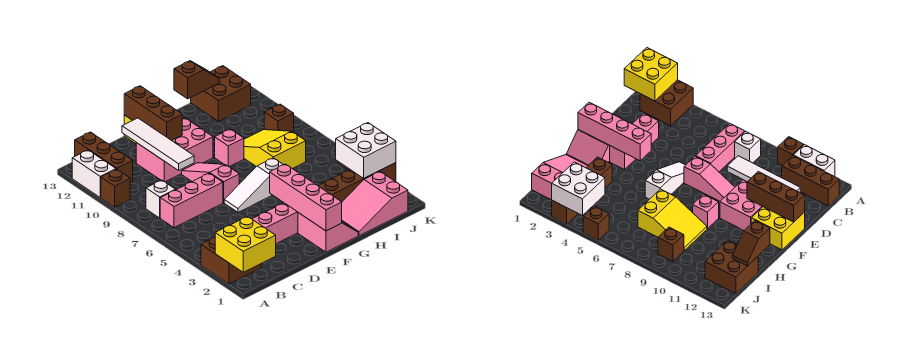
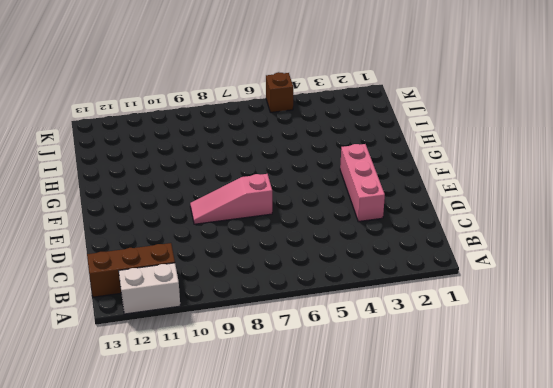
none -> brown brick A2:B3 level 1
none -> brown brick A10 level 1
none -> pink brick B7:D7 level 1

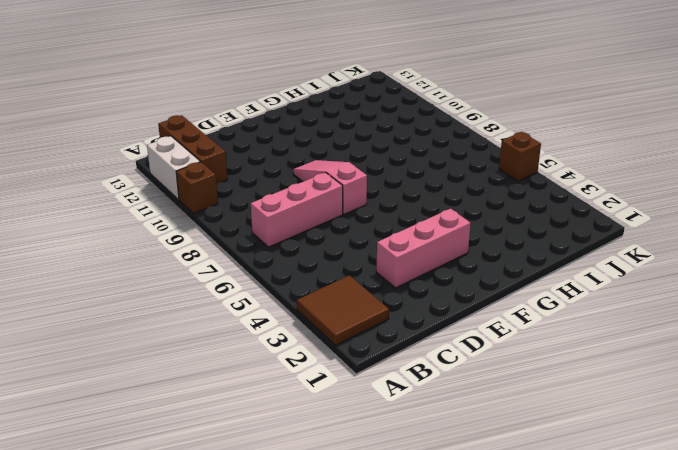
brown tile A2:B3 level 1 -> brown brick A2:B3 level 1
none -> white brick B8 level 1
none -> pink brick D10:F11 level 1
none -> white slope E6:G6 level 1 top G

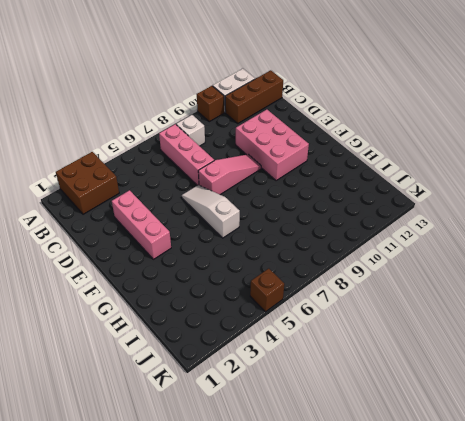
none -> yellow brick E12:F13 level 1
none -> pink slope F1:G2 level 1 top F
none -> pink brick G9 level 1

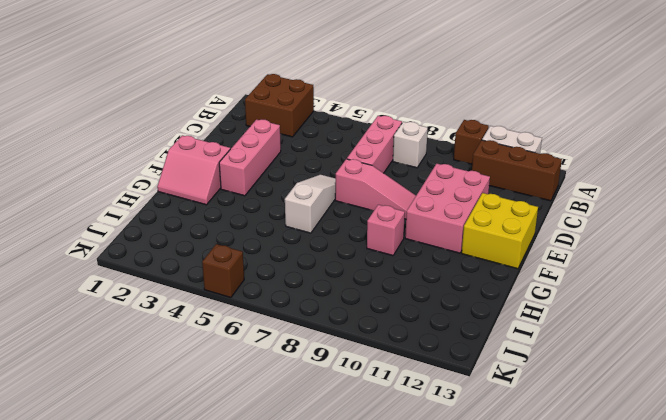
none -> pink slope H1:J2 level 1 top J
none -> brown brick H3:K3 level 1
none -> yellow slope H7:I9 level 1 top 7

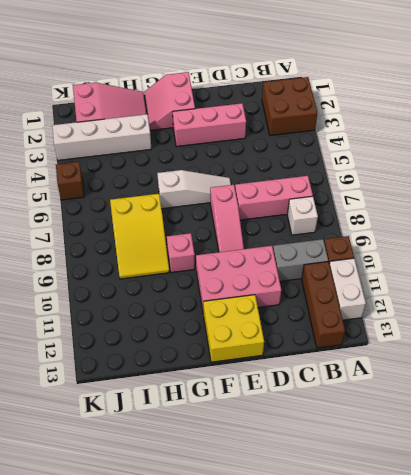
grey brick B10:C10 level 1 -> none
white brick H3:K3 level 1 -> brown brick H3:K3 level 1
none -> brown brick I12:J13 level 1
none -> brown brick J9 level 1
none -> yellow brick A1:B2 level 2

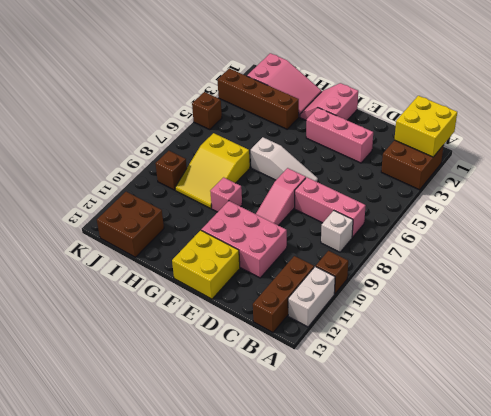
none -> white tile D9:D12 level 2
none -> brown brick E11:E13 level 2
none -> pink brick F1:F4 level 2

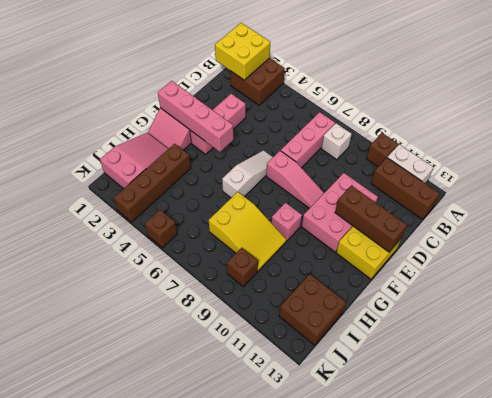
none -> white tile D9:D12 level 2
none -> brown slope H13:I13 level 2 top H
none -> white brick J3:K4 level 2

